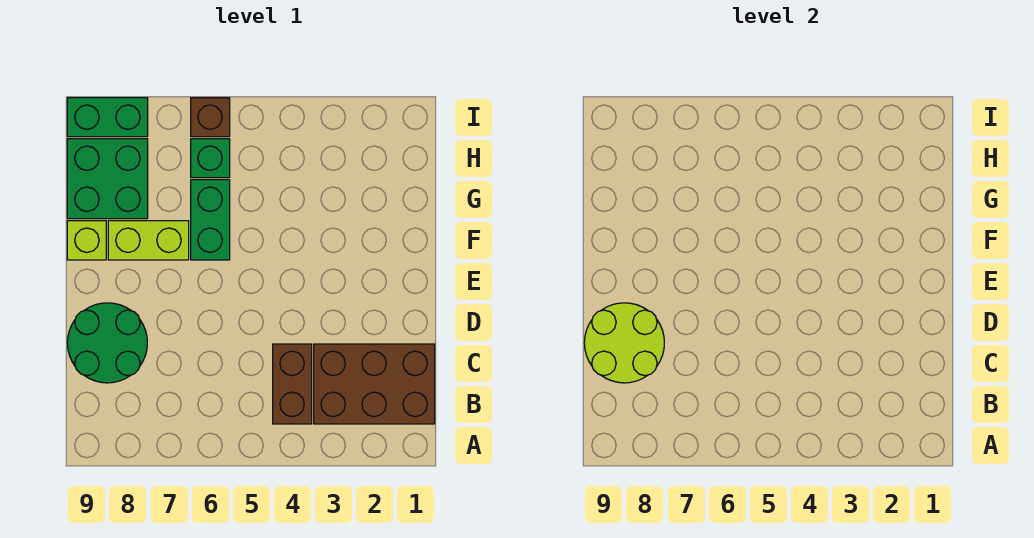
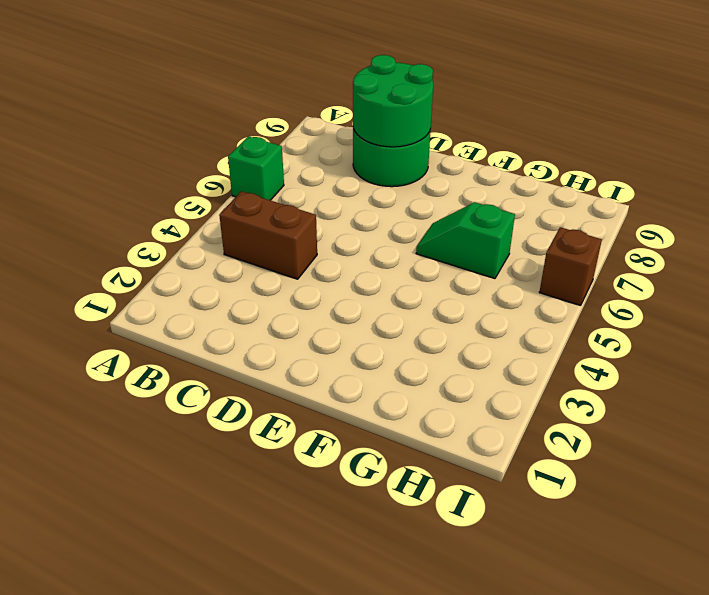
green brick A6 level 1 -> green brick H6 level 1
green round brick C8:D9 level 2 -> lime round brick C8:D9 level 2
green slope F6:G6 level 1 top G -> green brick F6:G6 level 1
none -> brown brick B1:C3 level 1
none -> lime brick F7:F8 level 1

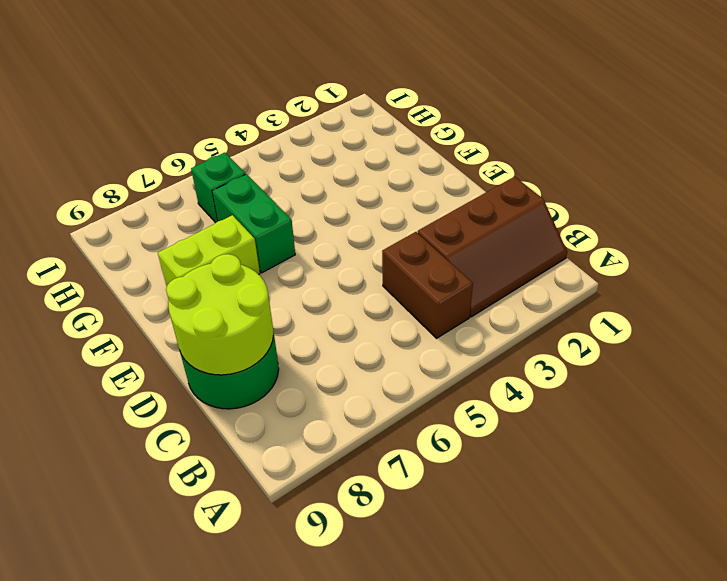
brown slope B1:C3 level 1 top C -> brown brick B1:C3 level 1
none -> lime brick F9 level 1
none -> green brick G8:H9 level 1

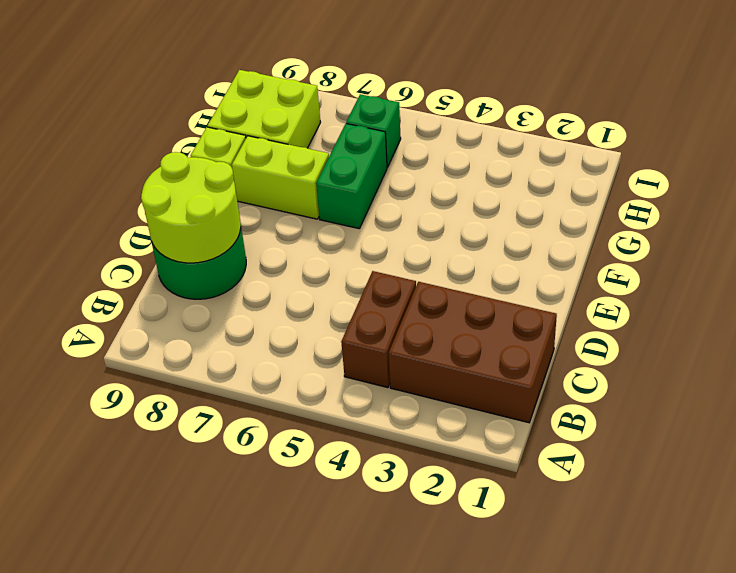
lime brick G8:H9 level 1 -> green brick G8:H9 level 1
none -> brown brick I6 level 1
none -> green brick I8:I9 level 1

